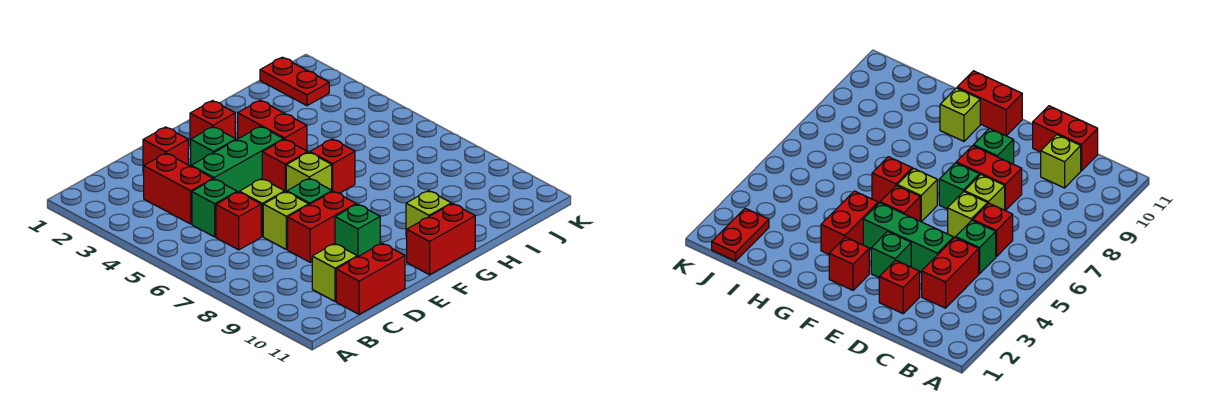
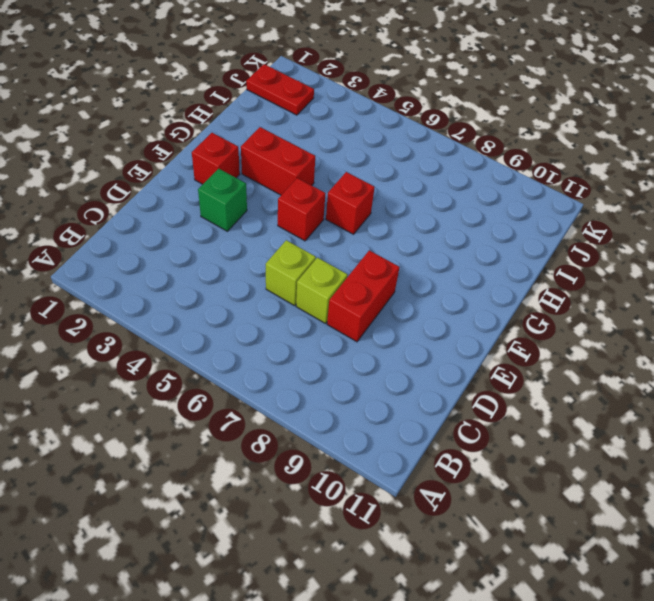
none -> red brick C3:C4 level 1
none -> green brick C5 level 1
none -> red brick C6 level 1

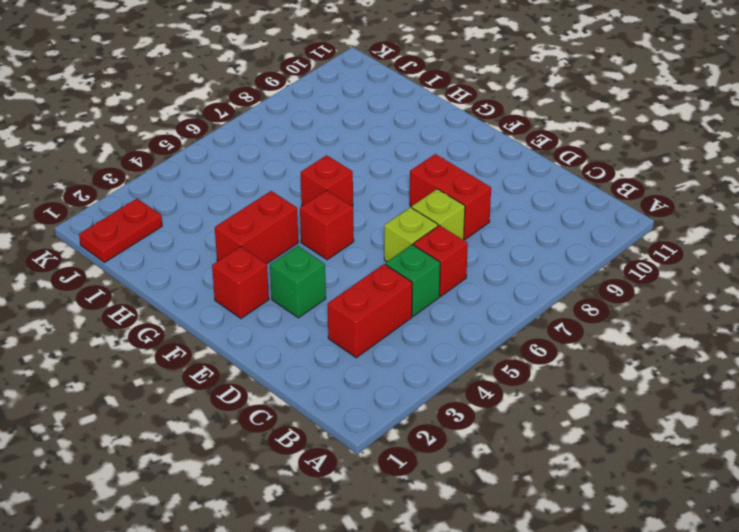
none -> lime brick C10 level 1
none -> red brick C11:D11 level 1
none -> red brick D2 level 1

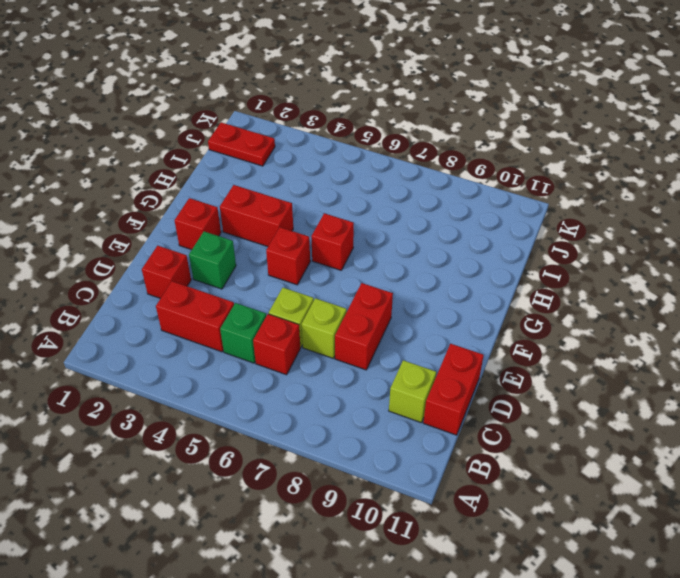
none -> green brick D4:F4 level 1
none -> green brick E7 level 1
none -> green brick E9 level 1

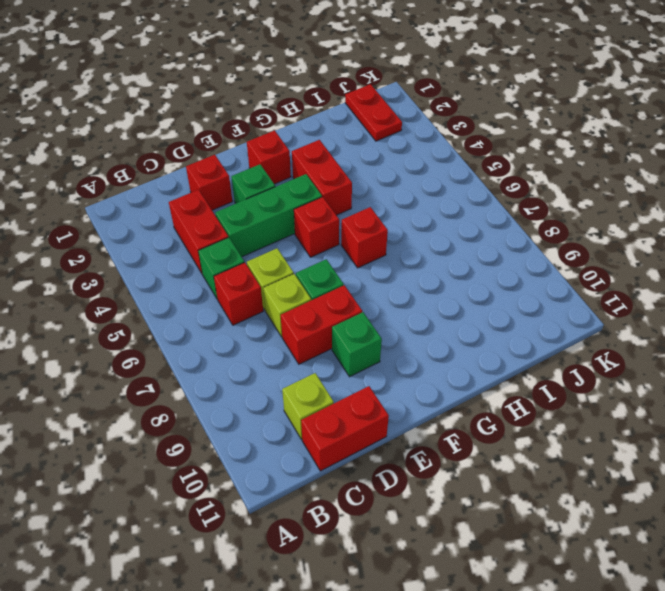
none -> lime brick F6 level 1
none -> red brick F11:G11 level 1
none -> lime brick G10 level 1

